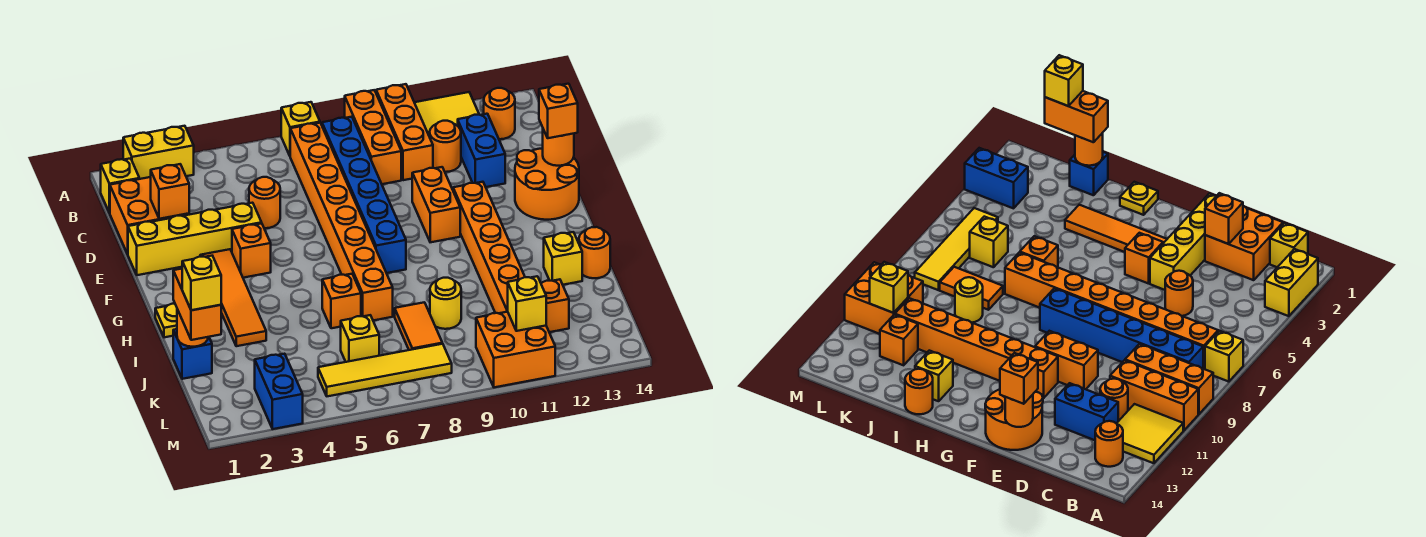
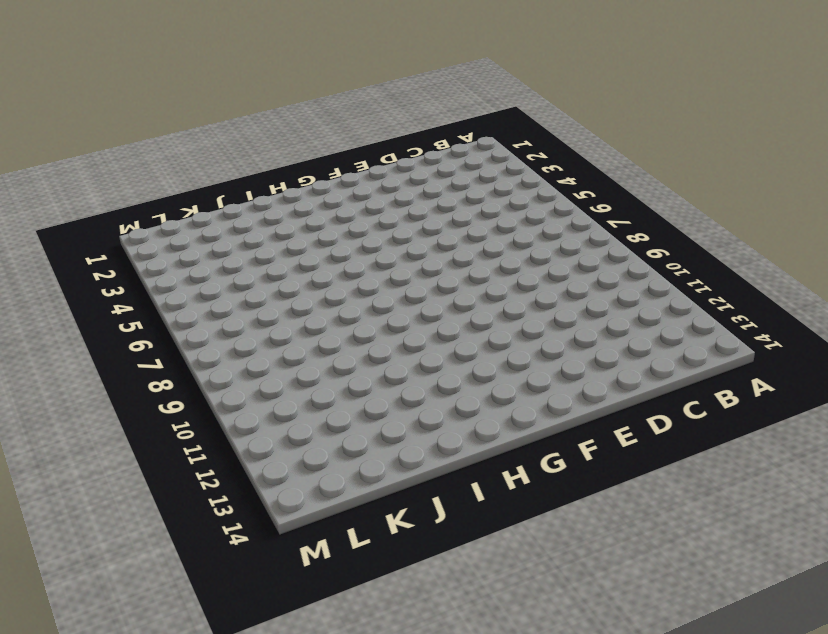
none -> yellow brick A2:A3 level 1
none -> yellow brick A7 level 1
none -> orange brick A9:C9 level 1
none -> orange brick A10:C10 level 1

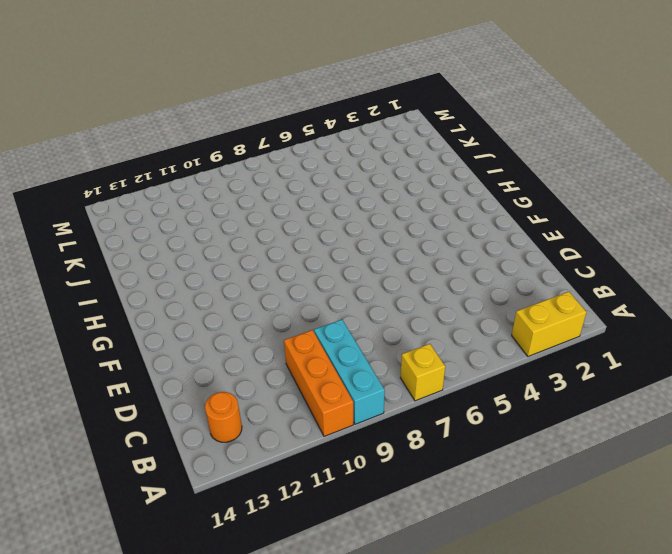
cyan brick A9:C9 level 1 -> orange brick A9:C9 level 1
none -> yellow tile A11:B12 level 1
none -> yellow brick B1 level 1
none -> orange brick B7:I7 level 1
none -> blue brick B8:G8 level 1

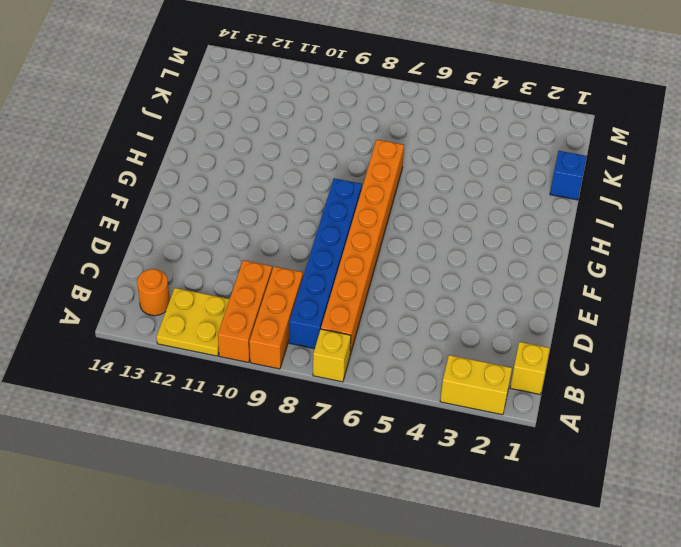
yellow plate A11:B12 level 1 -> yellow tile A11:B12 level 1
none -> orange brick C1:D2 level 1
none -> orange round brick C11 level 1
none -> blue brick C12:D12 level 1
none -> orange round brick D5 level 1

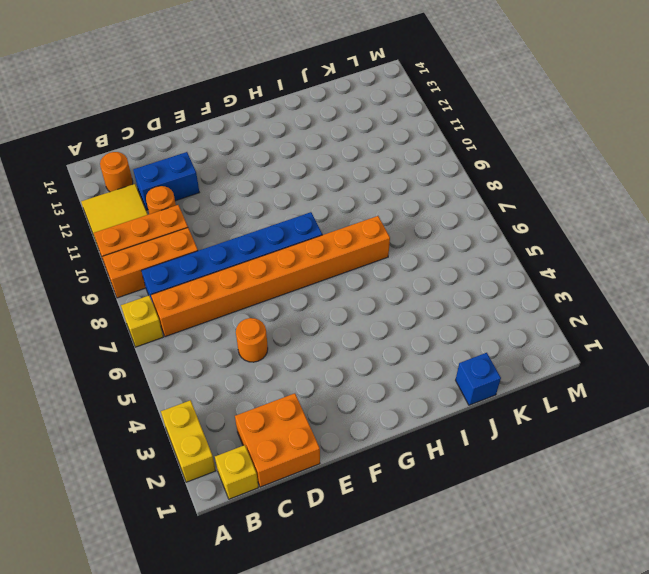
none -> yellow brick E1:E4 level 1
none -> orange brick E10:F10 level 1
none -> orange round brick E13:F14 level 1
none -> orange tile F3:I3 level 1

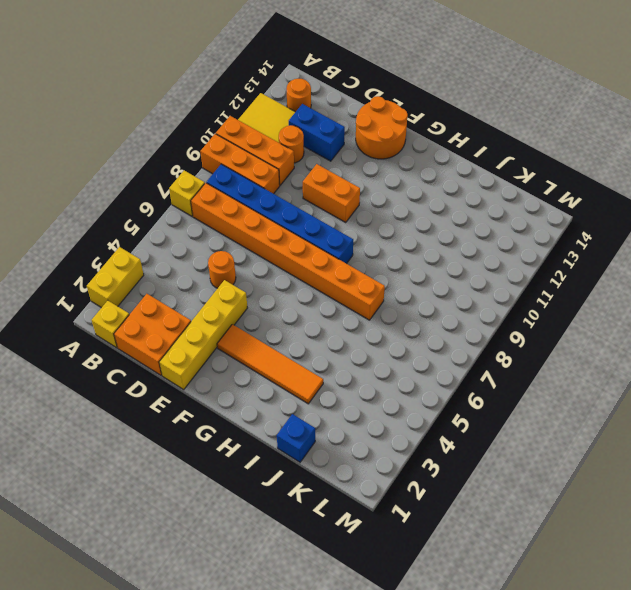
none -> orange brick F4 level 1
none -> orange brick F11:K11 level 1
none -> yellow plate H1 level 1
none -> orange brick I6 level 1

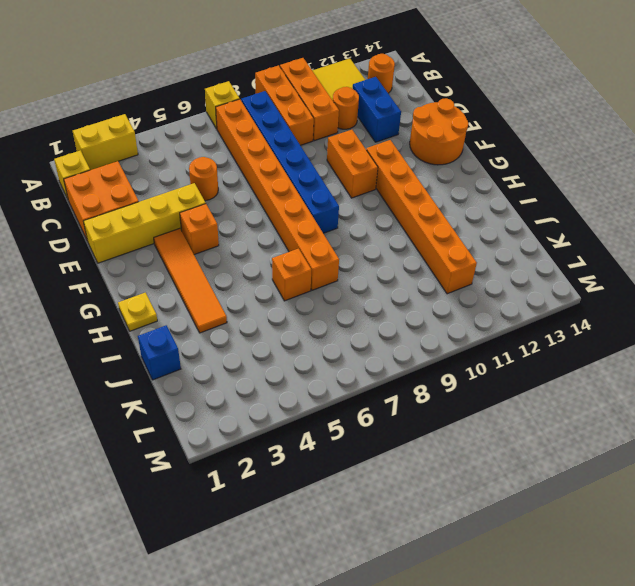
none -> yellow brick I13 level 1
none -> orange round brick I14 level 1
none -> orange tile J8:K8 level 1
none -> yellow round brick J9 level 1

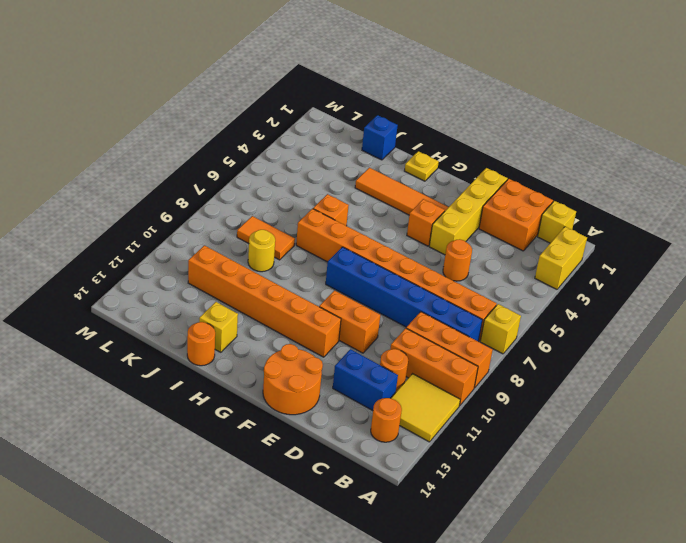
none -> yellow brick K6 level 1
none -> orange brick K12 level 1
none -> blue brick L3:M3 level 1
none -> yellow tile L5:L8 level 1

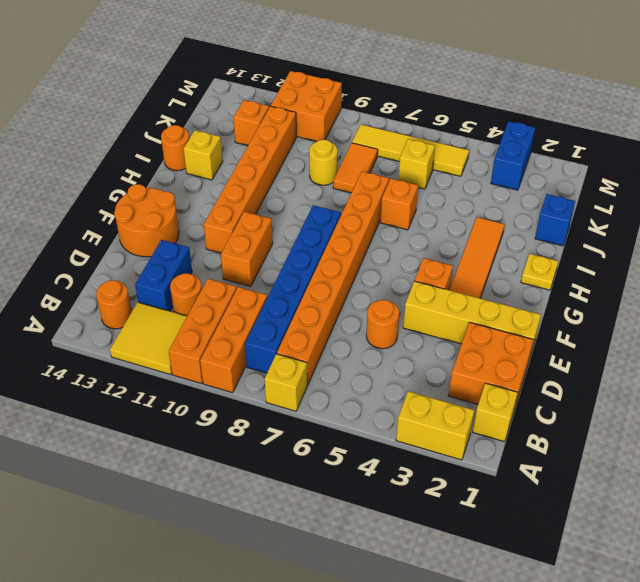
none -> orange brick D2 level 2
none -> orange round brick E14 level 2
none -> orange round brick J1 level 2
none -> yellow brick L11 level 2

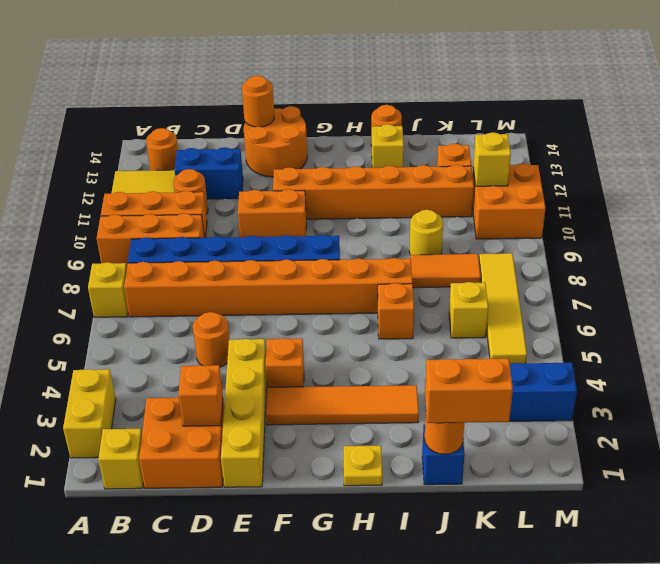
none -> orange brick E14 level 3
none -> yellow brick K1 level 4

